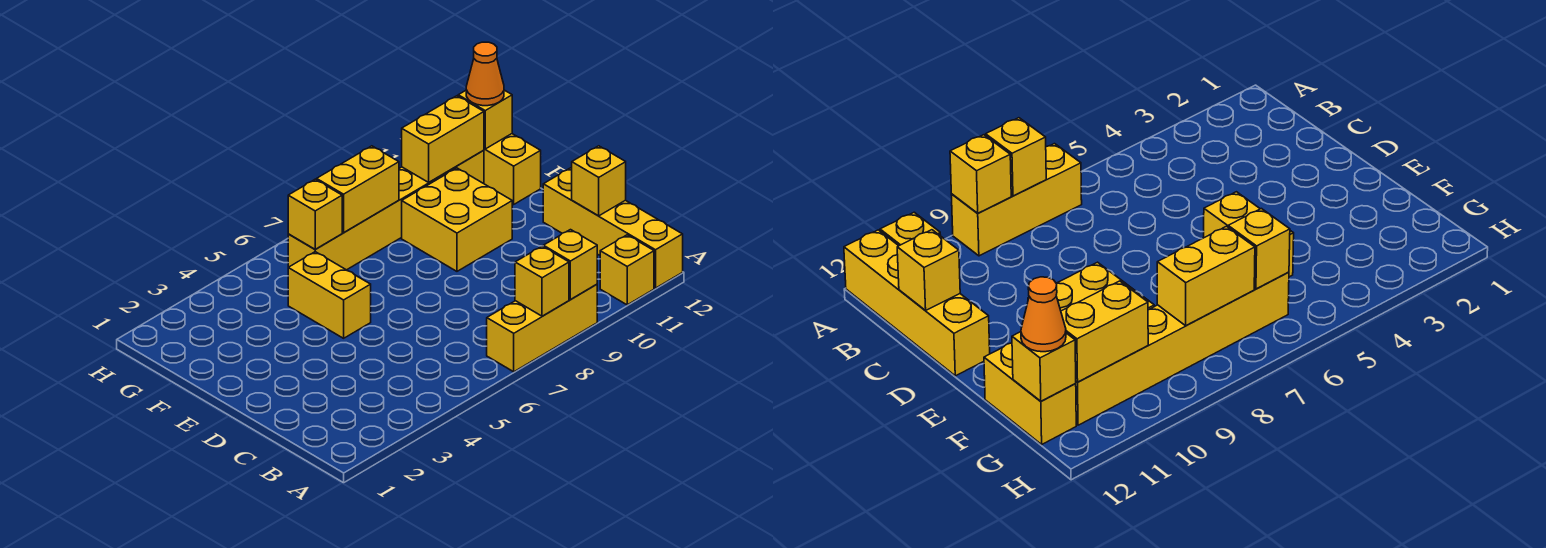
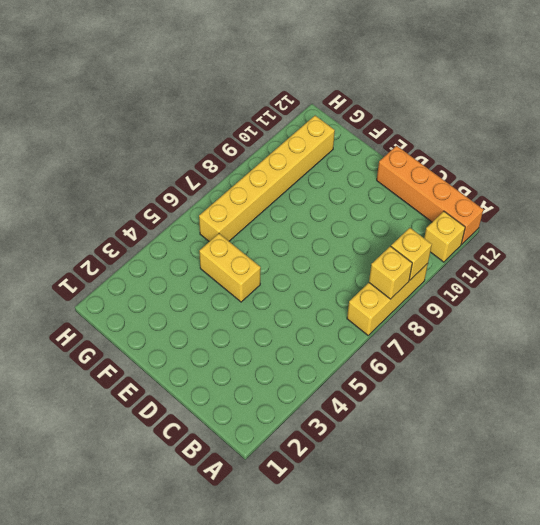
orange brick A12:D12 level 1 -> yellow brick A12:D12 level 1
none -> yellow brick E9:F10 level 1
none -> yellow brick F12:G12 level 1
none -> yellow brick C12 level 2

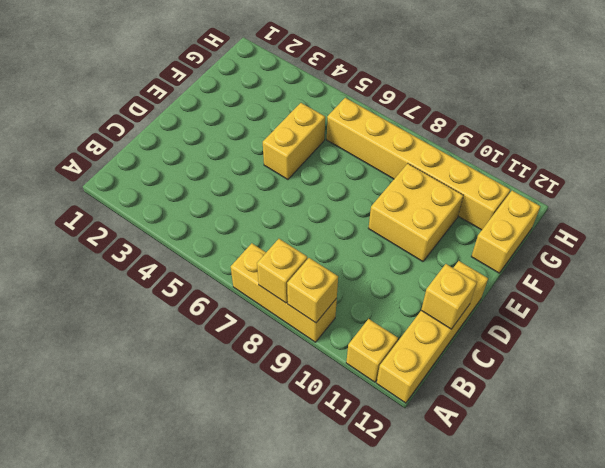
none -> yellow brick G6 level 2
none -> yellow brick G7:G8 level 2
none -> yellow brick G10:G11 level 2

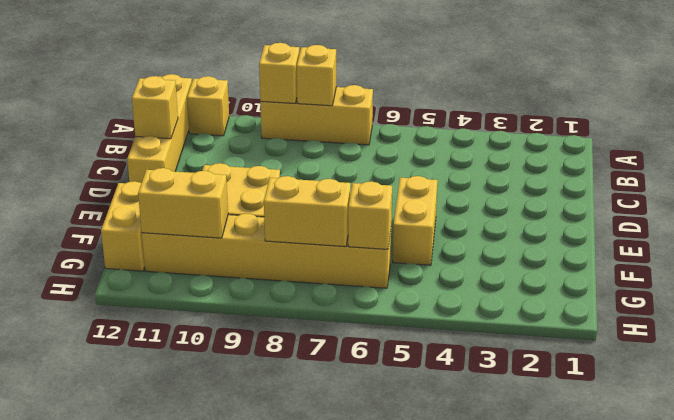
none -> yellow brick G12 level 2
none -> orange cone G12 level 3

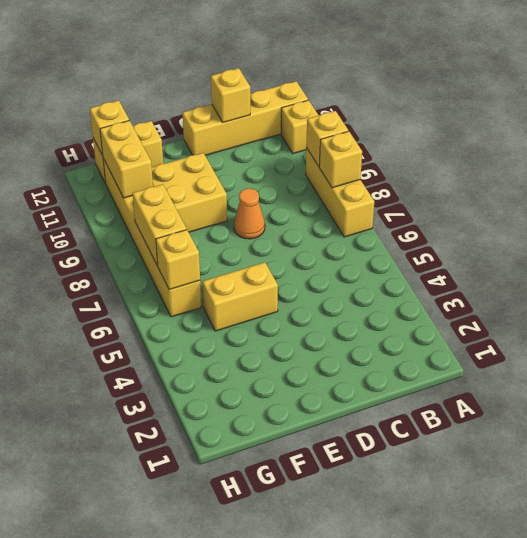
orange cone D8 level 1 -> orange cone G12 level 3

